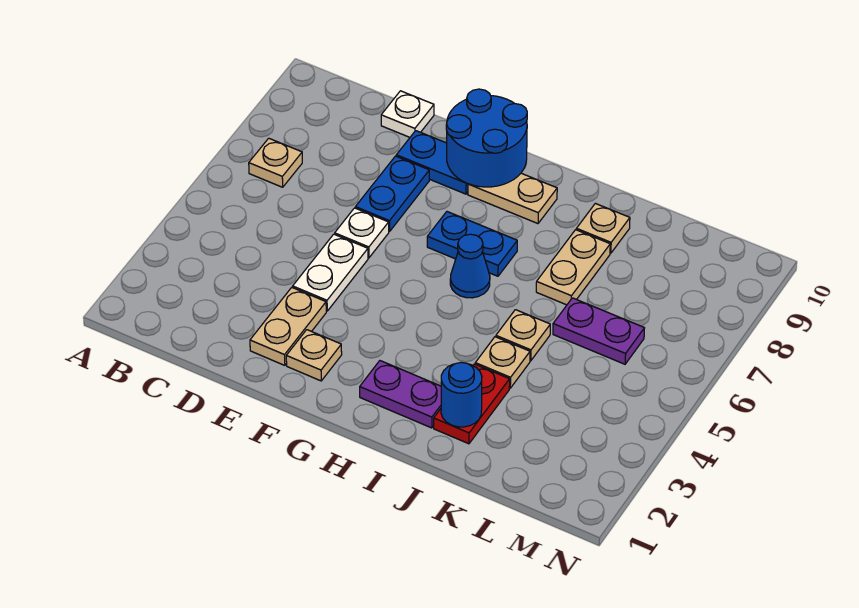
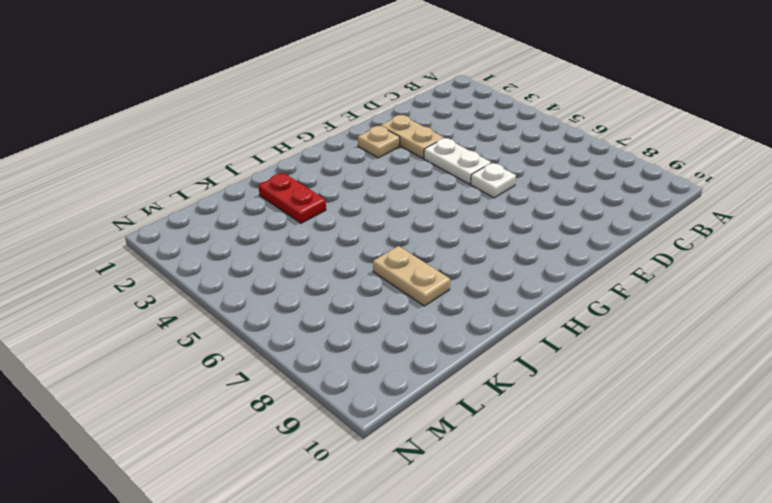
none -> tan plate B7 level 1
none -> white plate D10 level 1
none -> blue plate E7:E8 level 1

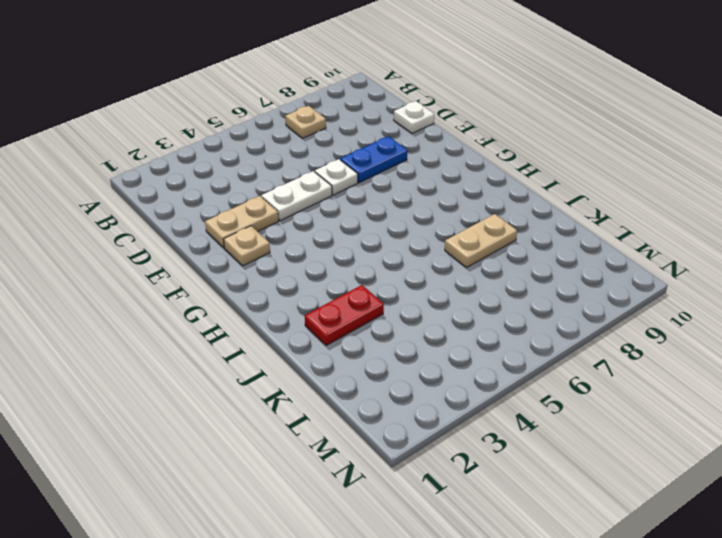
none -> blue plate E9:F9 level 1
none -> blue plate G7:H7 level 1
none -> tan plate G9:H9 level 1

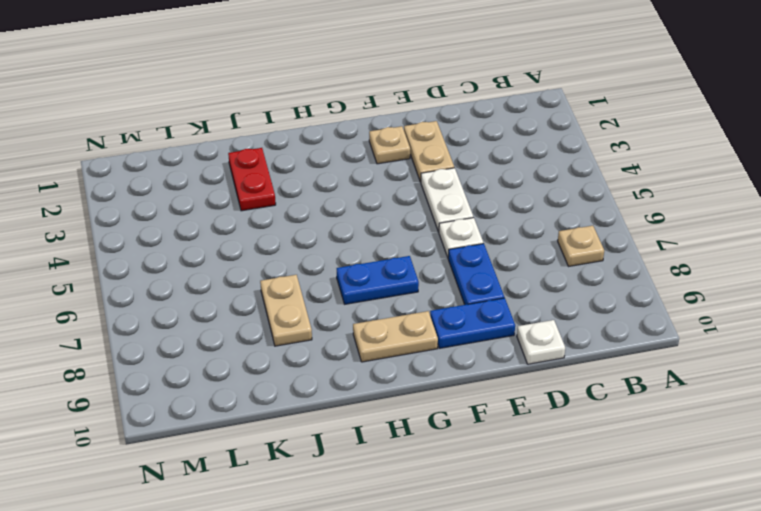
none -> purple plate H2:I2 level 1
none -> blue cone H6 level 1
none -> tan plate J4 level 1

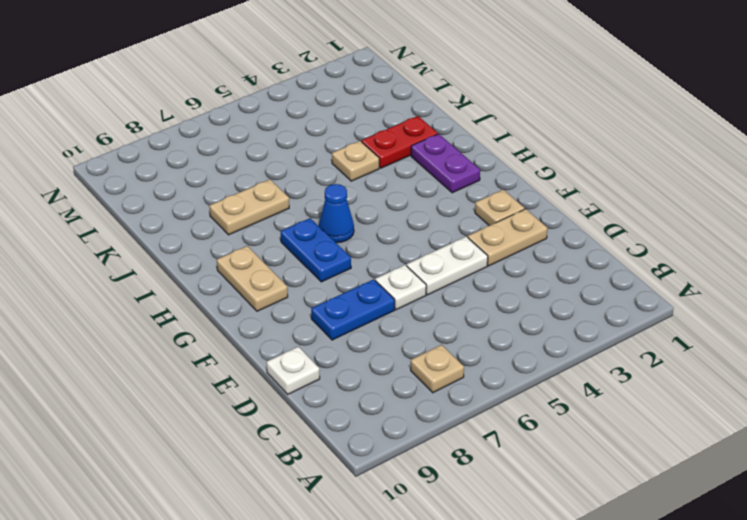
none -> blue plate E9:F9 level 1
none -> tan plate J5 level 1
none -> tan plate J9 level 1

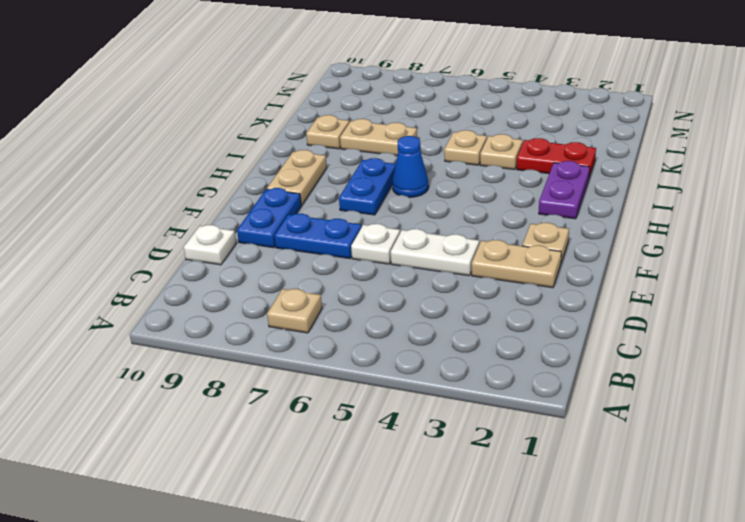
none -> purple plate K6:L6 level 1
none -> blue round brick F9:G10 level 2
none -> blue round brick J2 level 2

